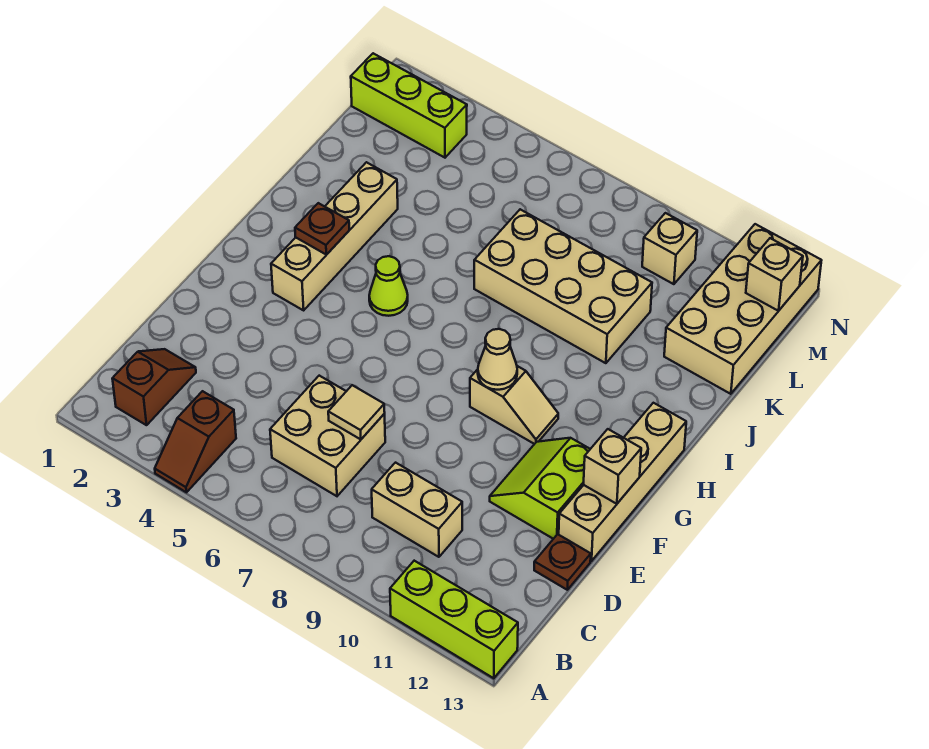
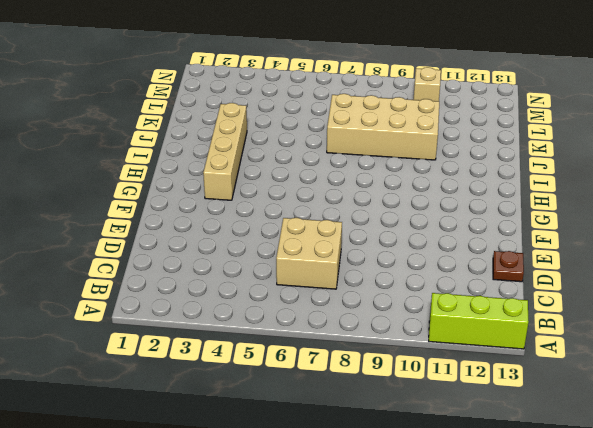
none -> brown slope A4:B4 level 1 top B
none -> brown slope B2:C2 level 1 top B
none -> tan brick C9:C10 level 1

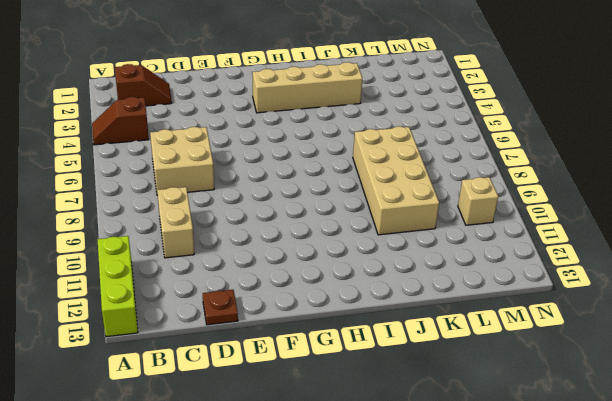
none -> lime slope E11:F12 level 1 top 12
none -> tan brick E13:H13 level 1
none -> tan slope G9:G10 level 1 top 9

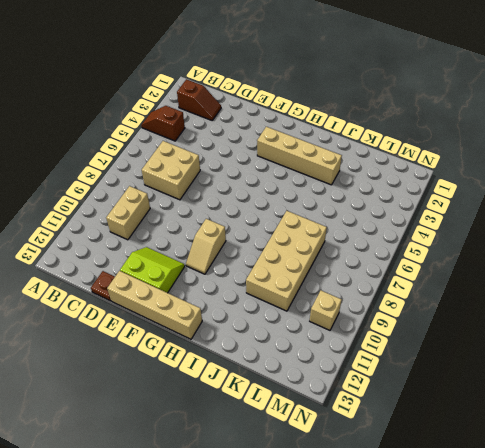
none -> lime brick A11:A13 level 1
none -> lime cone H5 level 1
none -> tan brick K12:N13 level 1

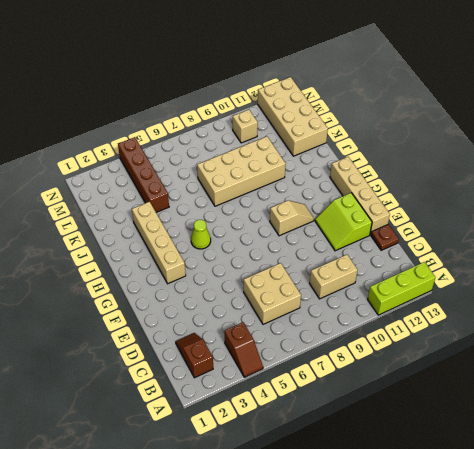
brown brick K4:N4 level 1 -> none
none -> lime brick M1:M3 level 1
none -> tan tile D7 level 2
none -> tan brick F13 level 2

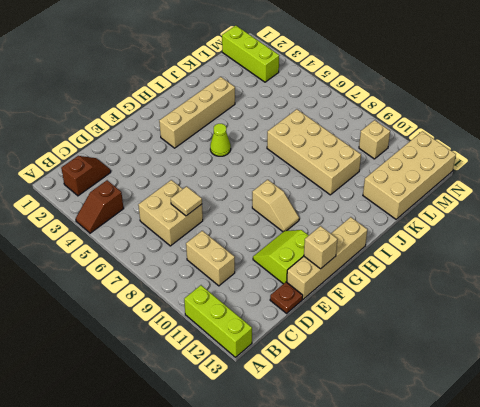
none -> tan cone G9 level 2
none -> brown plate H3 level 2
none -> tan brick M13 level 2

